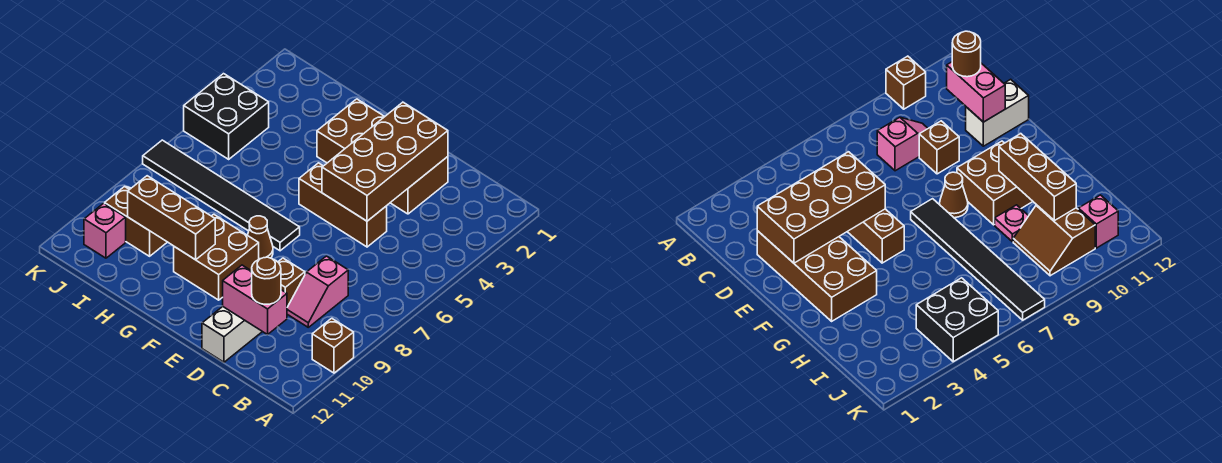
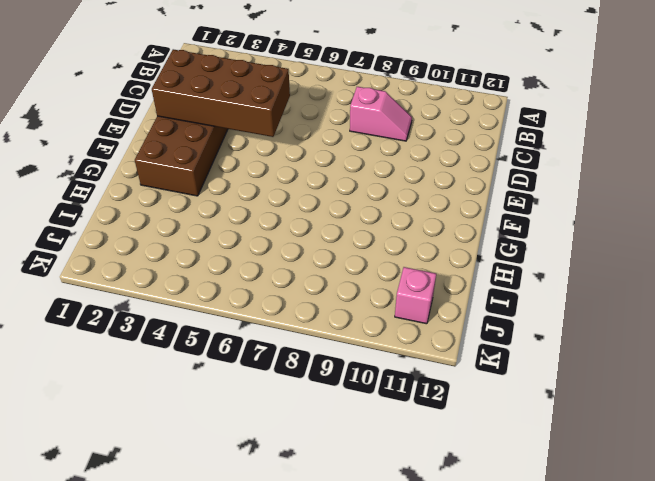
none -> brown brick A10 level 1
none -> brown brick D5:F5 level 1
none -> brown brick D9 level 1

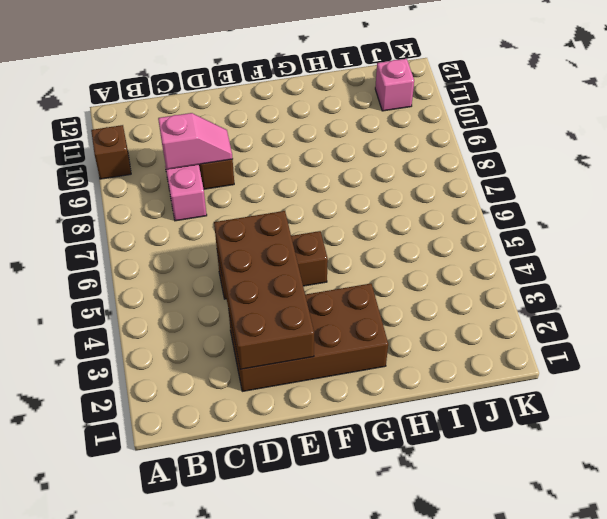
pink slope C9:D9 level 2 top C -> none
none -> white brick D11:D12 level 1
none -> black tile F7:K7 level 1
none -> brown cone F8 level 1

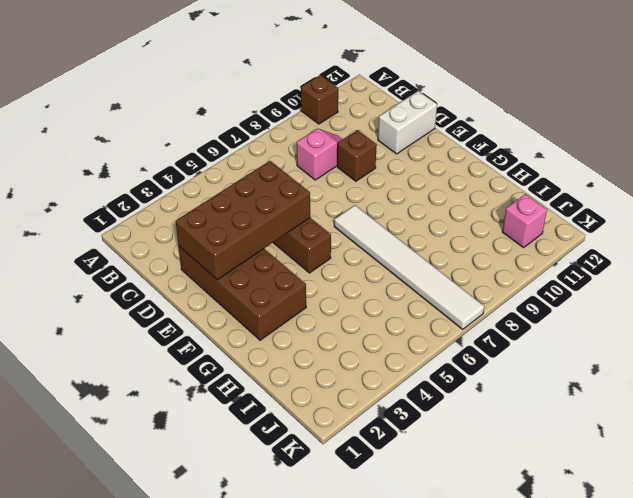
white tile F7:K7 level 1 -> black tile F7:K7 level 1
none -> brown cone F8 level 1
none -> brown brick F9:G10 level 1
none -> pink plate H9 level 1

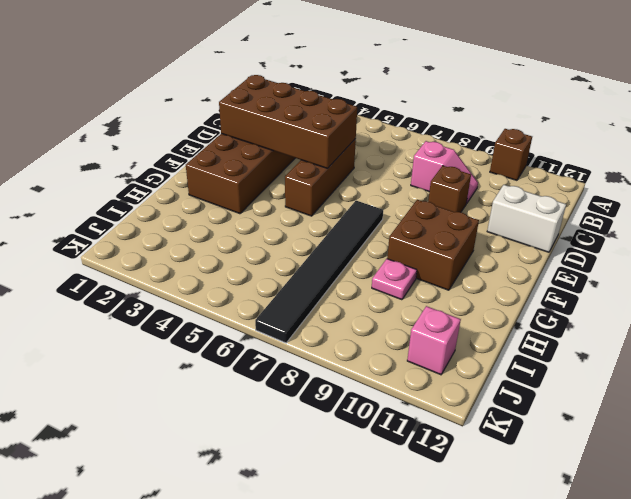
none -> brown cone F8 level 1
none -> brown slope I9:J10 level 1 top 10
none -> black brick J4:K5 level 1

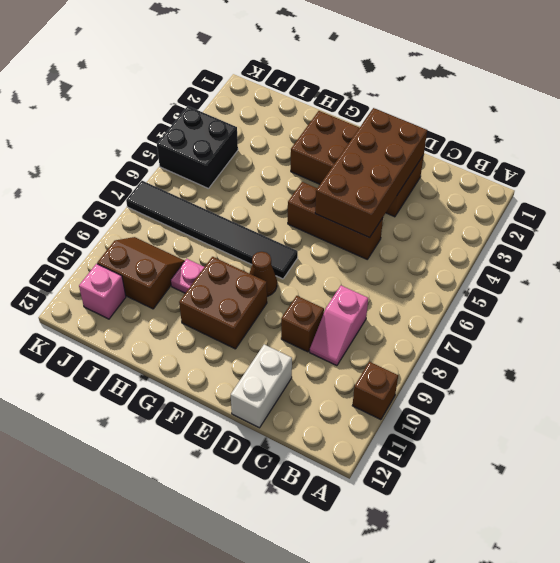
none -> pink brick C11:D11 level 2
none -> brown brick G10:I10 level 2
none -> brown round brick C11 level 3

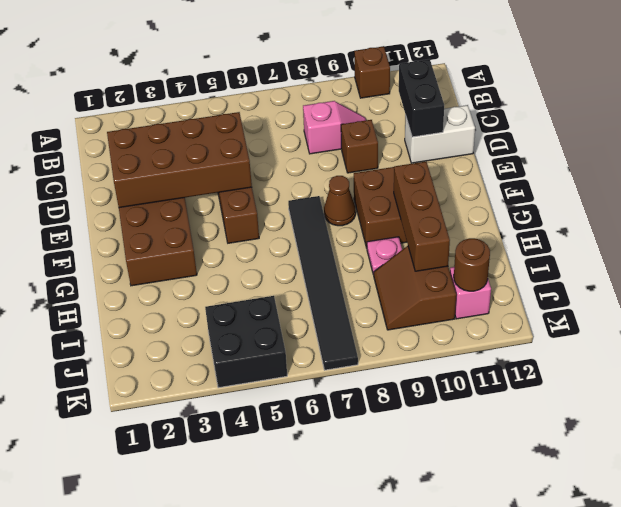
black brick C11:D11 level 2 -> pink brick C11:D11 level 2
brown round brick J11 level 2 -> brown round brick C11 level 3

